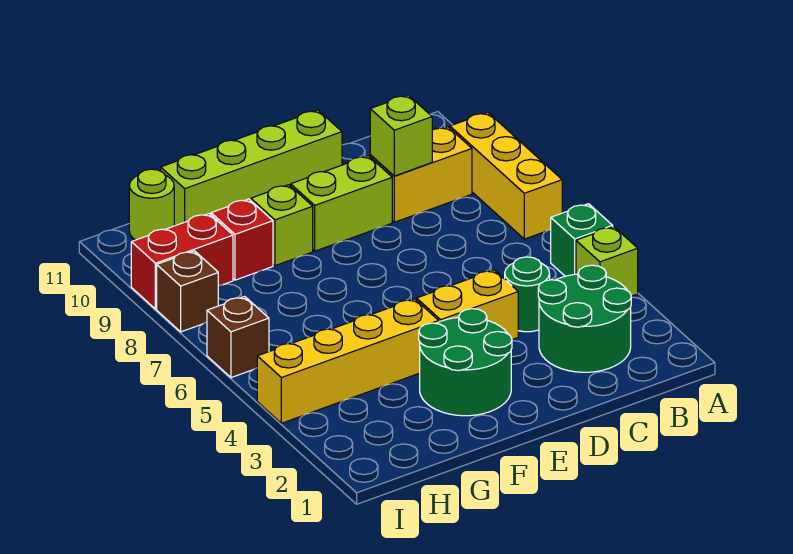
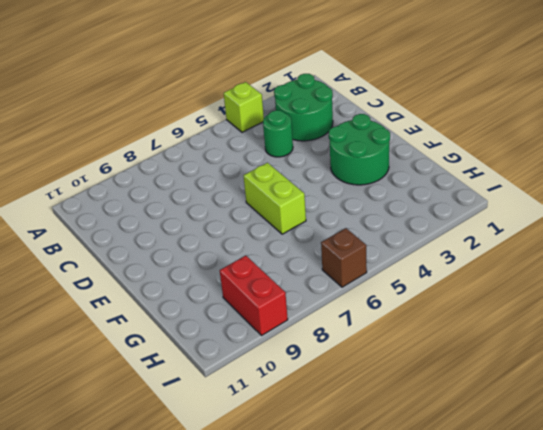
lime brick E6:F6 level 1 -> lime brick D9:E9 level 1
none -> green brick A5 level 1
none -> yellow brick A7:A9 level 1
none -> yellow brick B9:C9 level 1

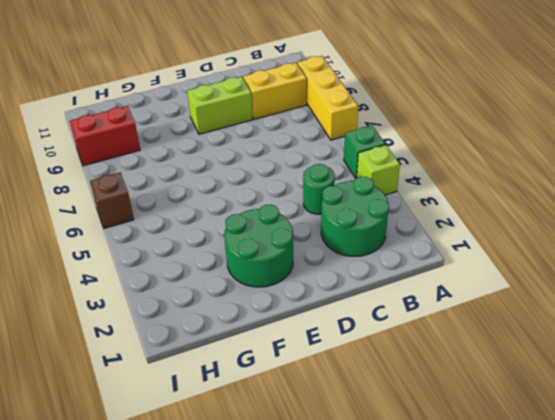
none -> yellow brick D4:E4 level 1
none -> lime brick D11:G11 level 1
none -> yellow brick F4:I4 level 1

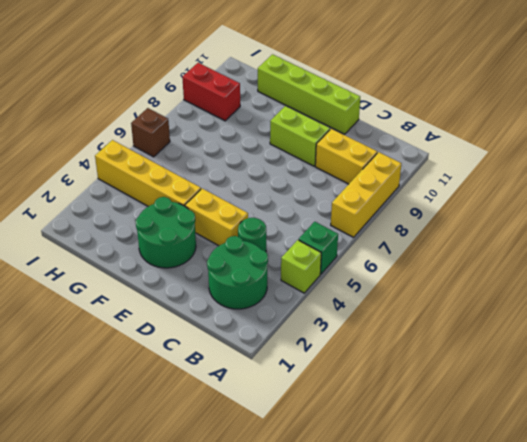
none -> lime brick F9 level 1
none -> red brick G9 level 1
none -> lime round brick H11 level 1

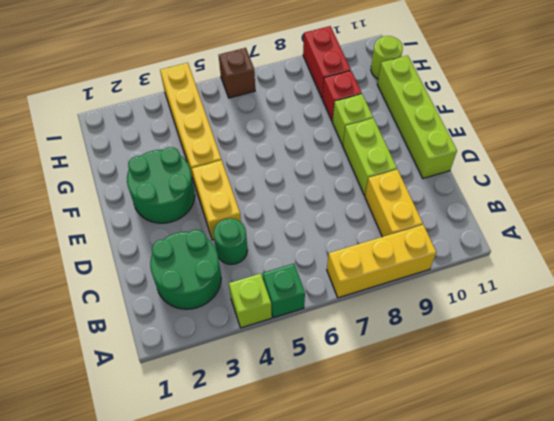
none -> brown brick I8 level 1
none -> lime brick C9 level 2

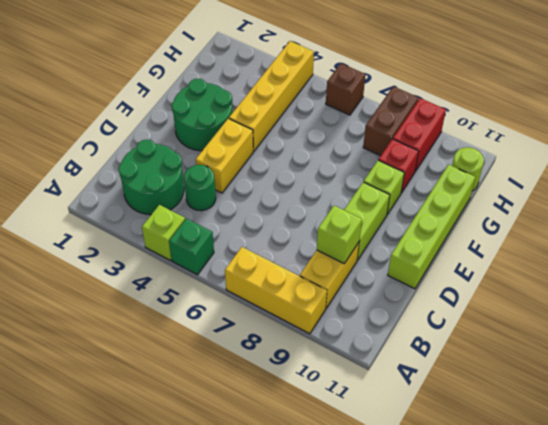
brown brick H8:I8 level 1 -> brown brick I8 level 1

